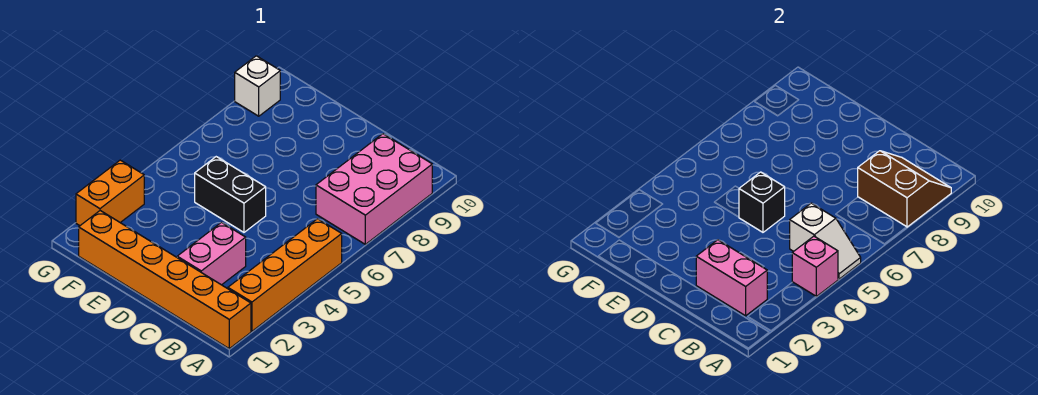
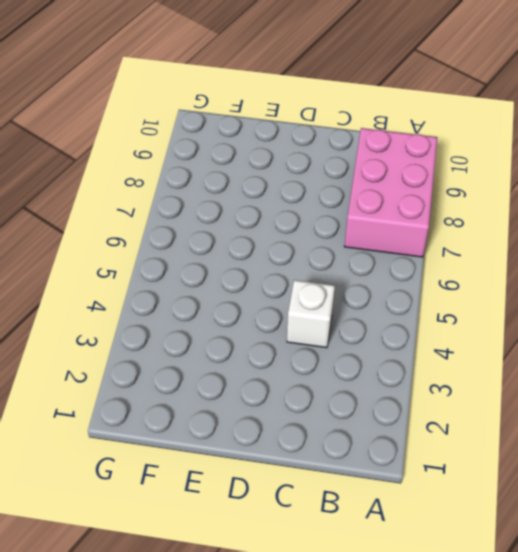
white brick C4 level 1 -> white brick G9 level 1
none -> orange brick A1:F1 level 1
none -> orange brick A2:A5 level 1
none -> pink brick C2:C3 level 1

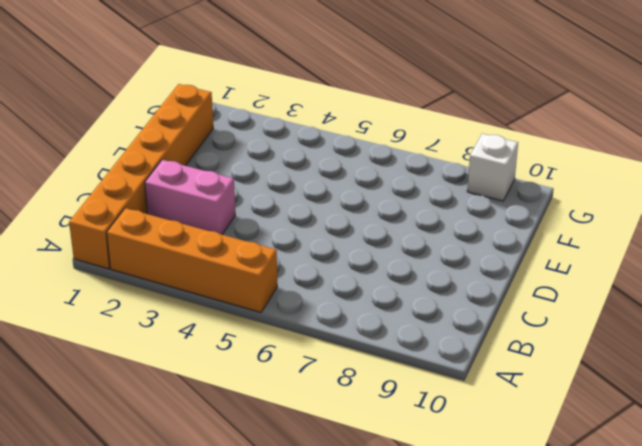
none -> pink brick A7:B9 level 1
none -> black brick D5:E5 level 1
none -> orange brick G2:G3 level 1

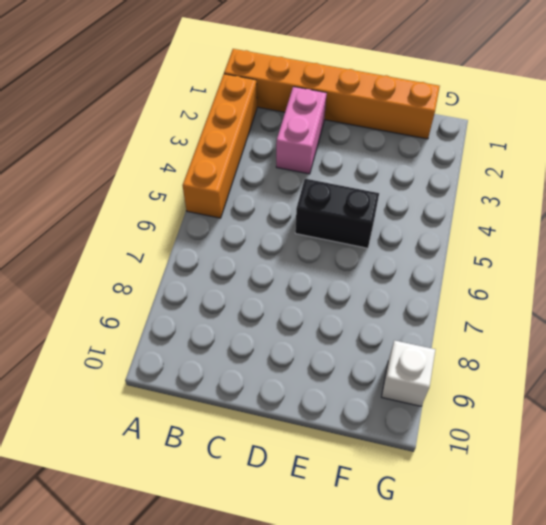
none -> pink brick A7:B9 level 1
none -> orange brick G2:G3 level 1
none -> pink brick A4 level 2

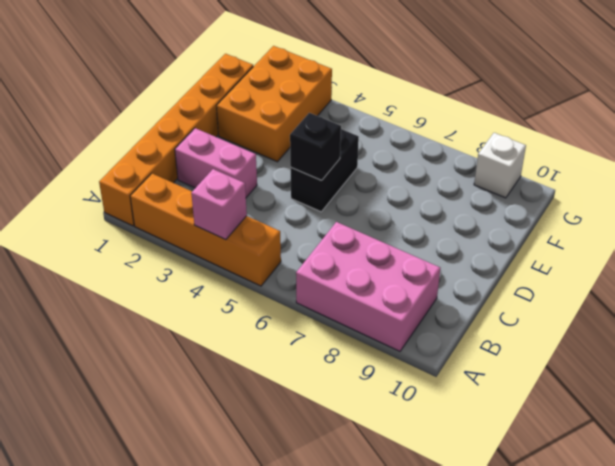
orange brick E2:G3 level 1 -> orange brick G2:G3 level 1
none -> white slope A5:B5 level 2 top B
none -> brown slope A8:B9 level 2 top 8
none -> pink brick B2:C2 level 2

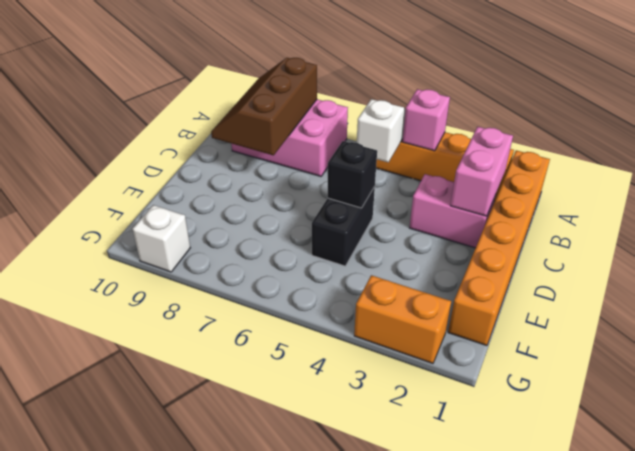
brown slope A8:C9 level 2 top 8 -> brown slope A8:B9 level 2 top 8

